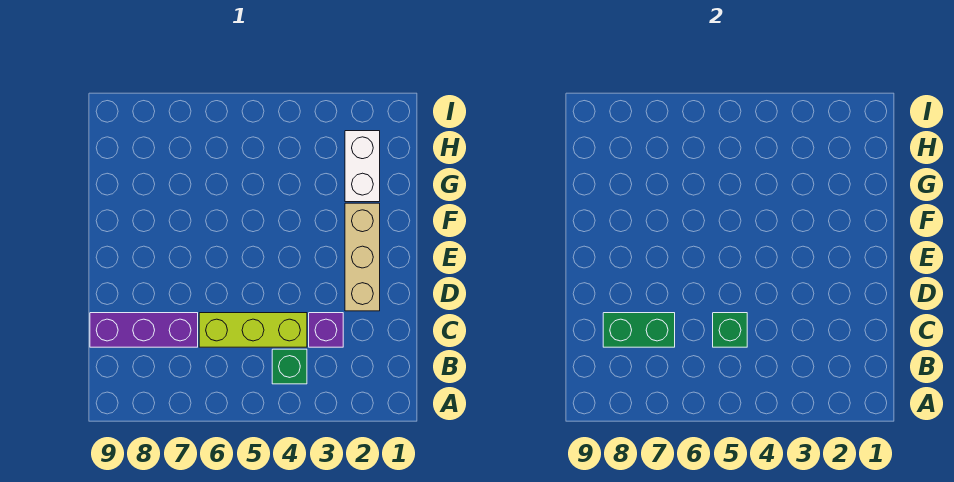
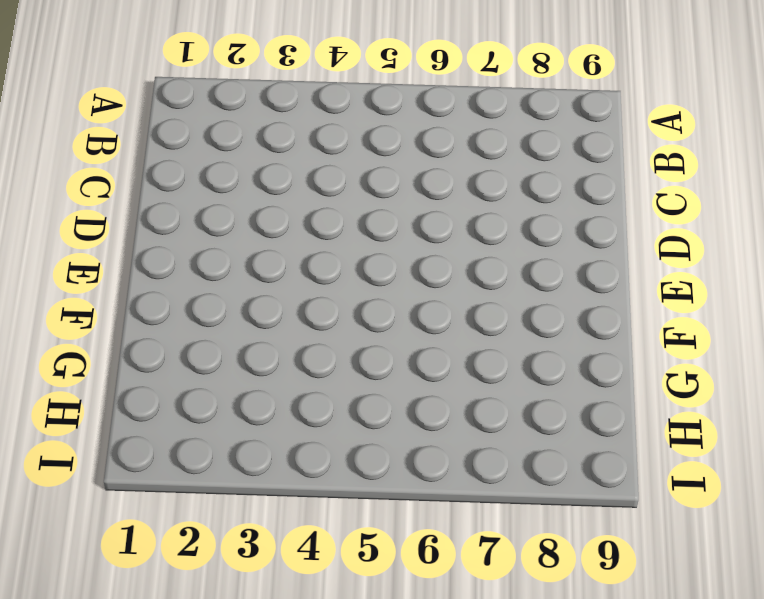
none -> green brick B4 level 1
none -> purple brick C3 level 1

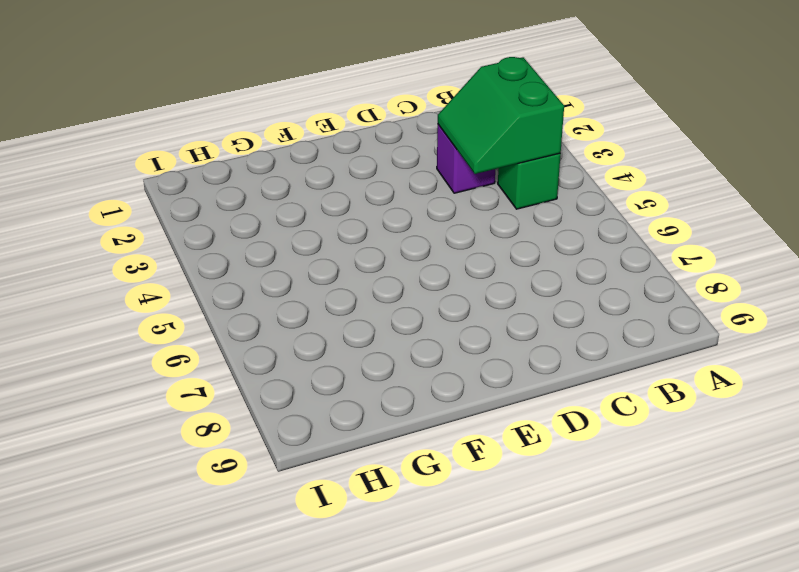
green slope B3:C4 level 2 top B -> none
none -> lime brick C4:C6 level 1
none -> purple brick C7:C9 level 1

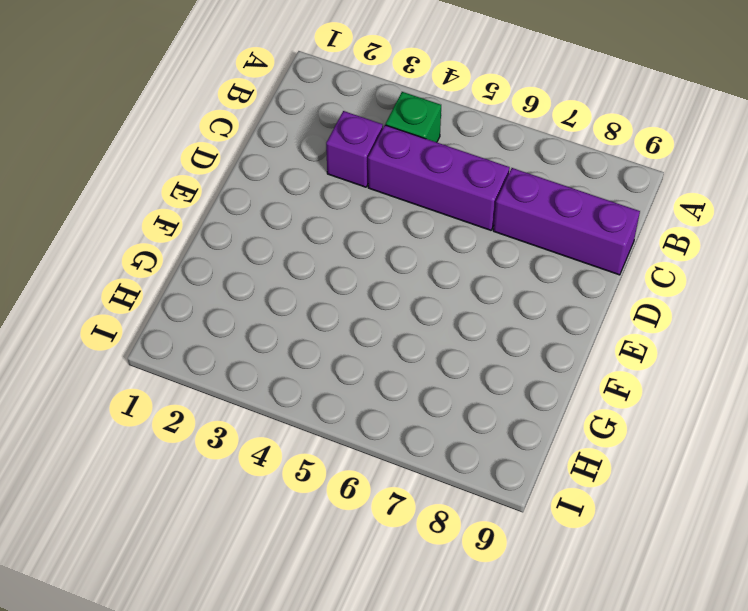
purple brick C4:C6 level 1 -> lime brick C4:C6 level 1
none -> tan brick D2:F2 level 1
none -> white brick G2:H2 level 1

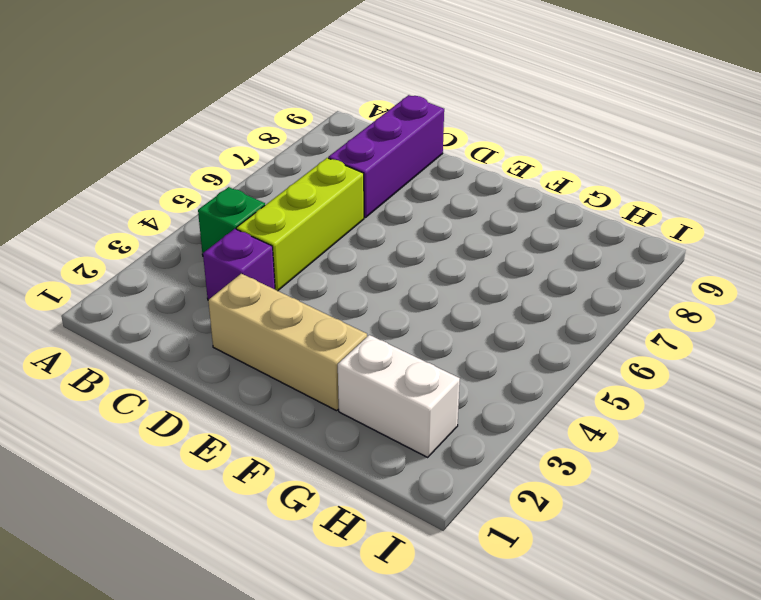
none -> green brick C5 level 2
none -> green brick C7:C8 level 2

